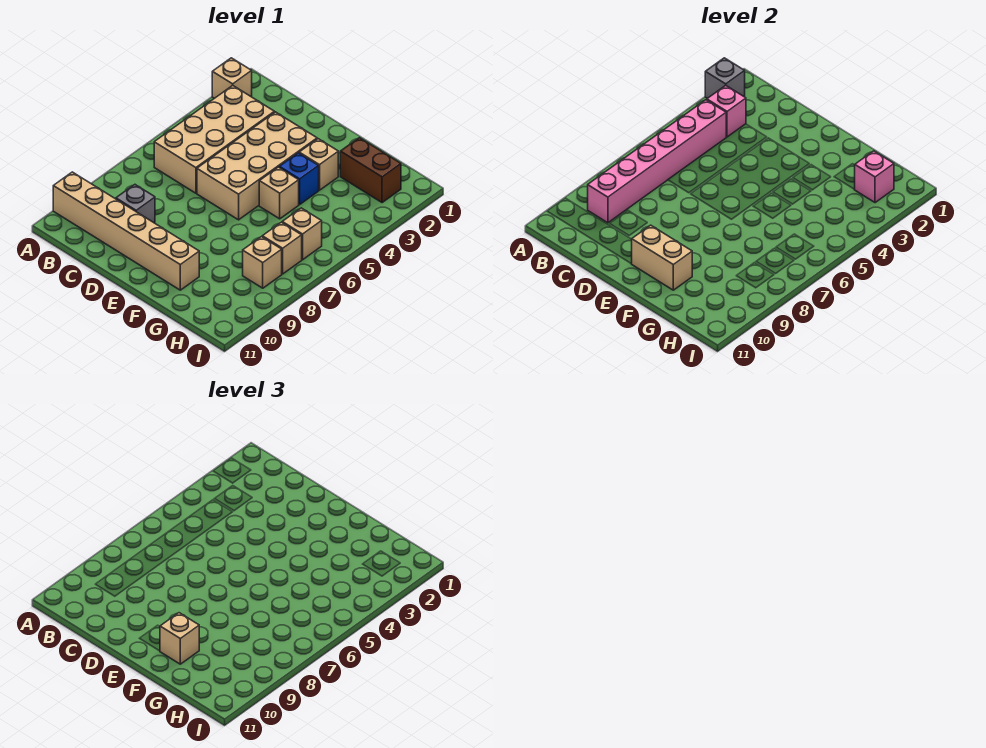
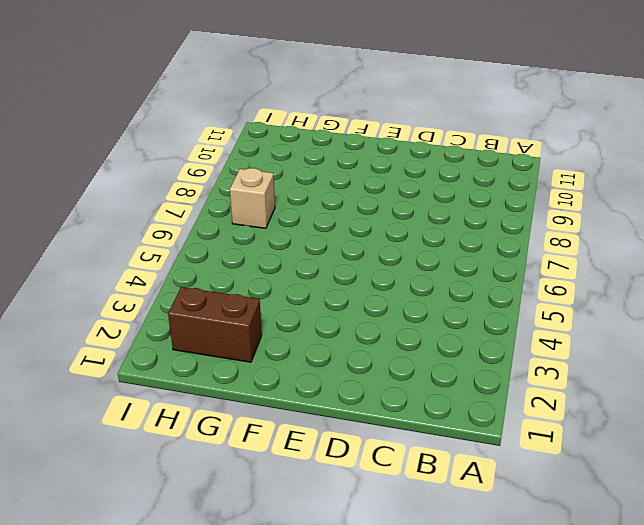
none -> tan brick A2 level 1
none -> tan brick A10:F10 level 1
none -> tan brick B3:C6 level 1

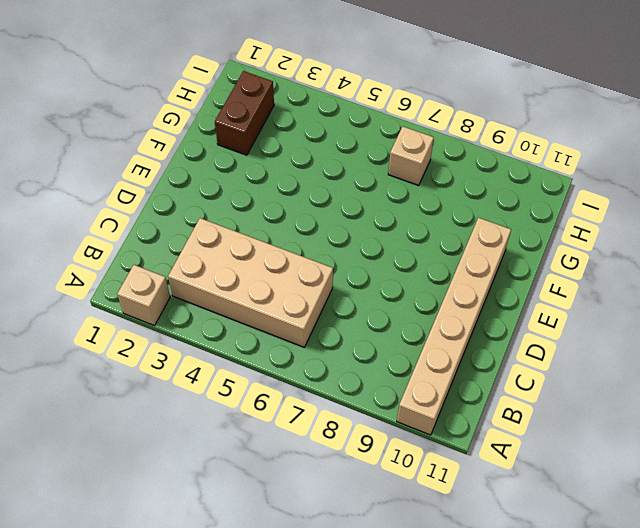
none -> grey brick C9 level 1
none -> tan brick D3:E6 level 1
none -> tan brick F3 level 1

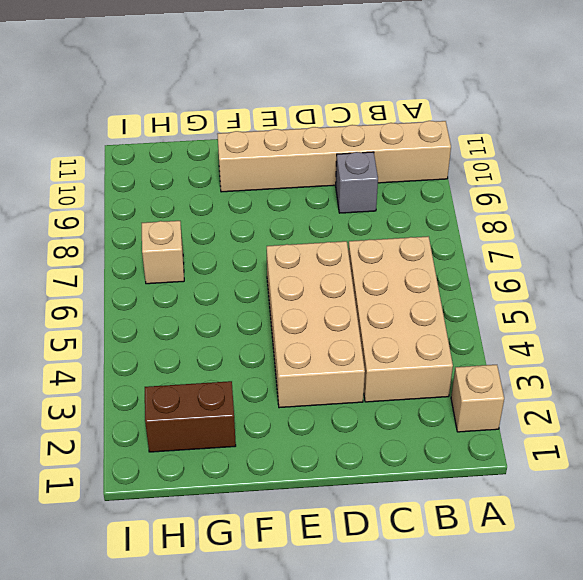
none -> tan brick F3 level 1
none -> blue brick F4 level 1
none -> tan brick F5 level 1

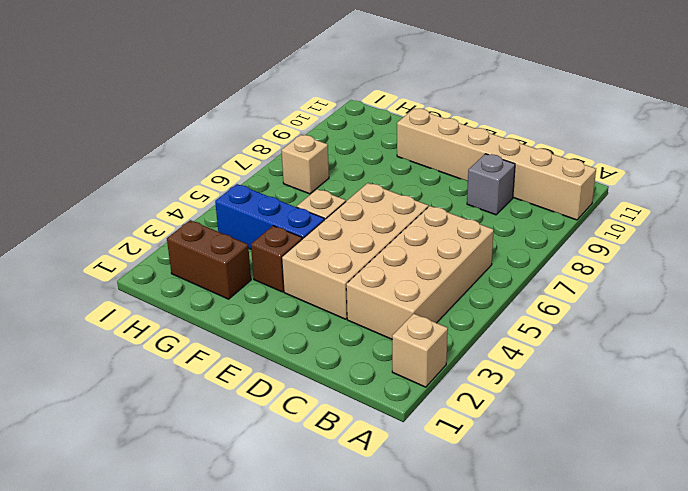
brown brick F3 level 1 -> tan brick F3 level 1
blue brick F4:H4 level 1 -> blue brick F4 level 1
none -> tan brick H6 level 1
none -> tan brick H8 level 1
none -> grey brick A2 level 2

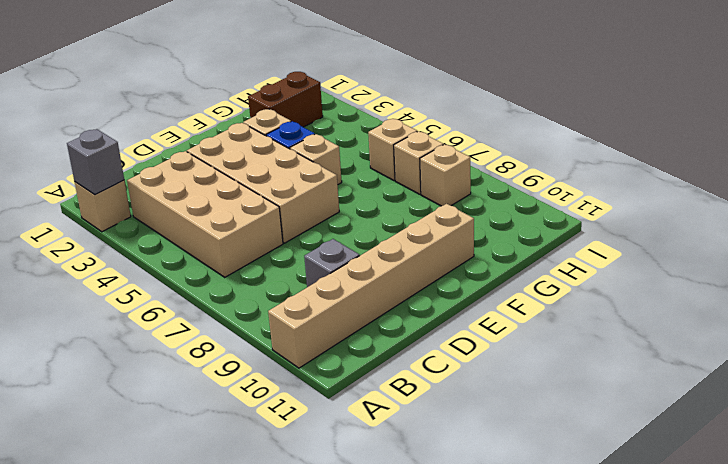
none -> pink brick B3 level 2
none -> pink brick B4:B9 level 2
none -> tan brick E10:F10 level 2

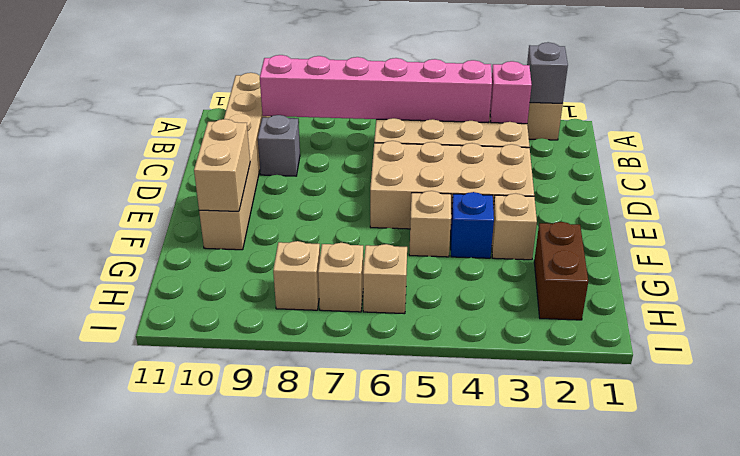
none -> pink brick H2 level 2
none -> tan brick F10 level 3

